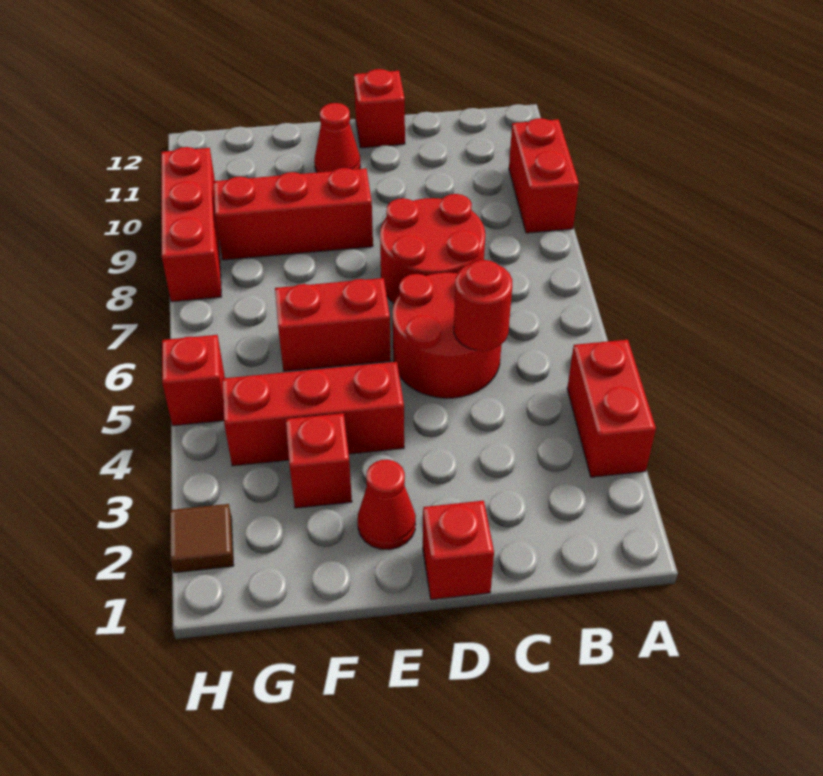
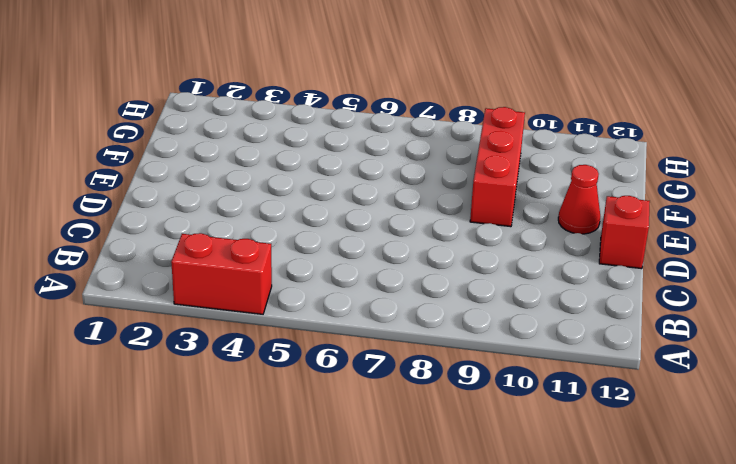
none -> red brick A9:A10 level 1
none -> red round brick C5:D6 level 1
none -> red round brick C7:D8 level 1

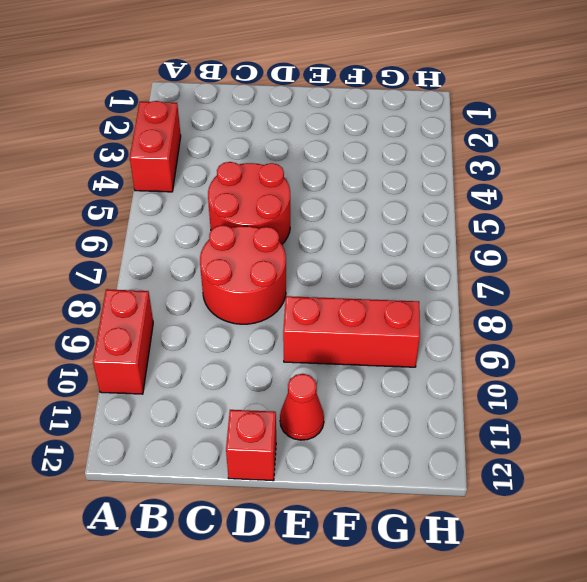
none -> red brick D1 level 1
none -> red cone E2 level 1
none -> red brick E4:G4 level 1

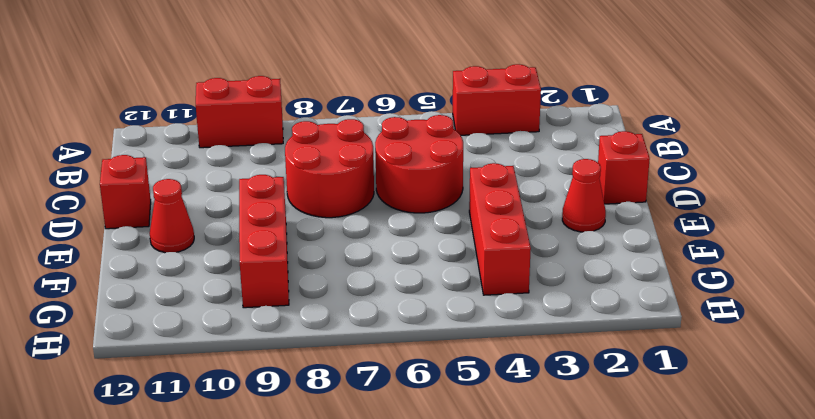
none -> red brick E6:F6 level 1
none -> red brick F3 level 1
none -> brown tile H2 level 1

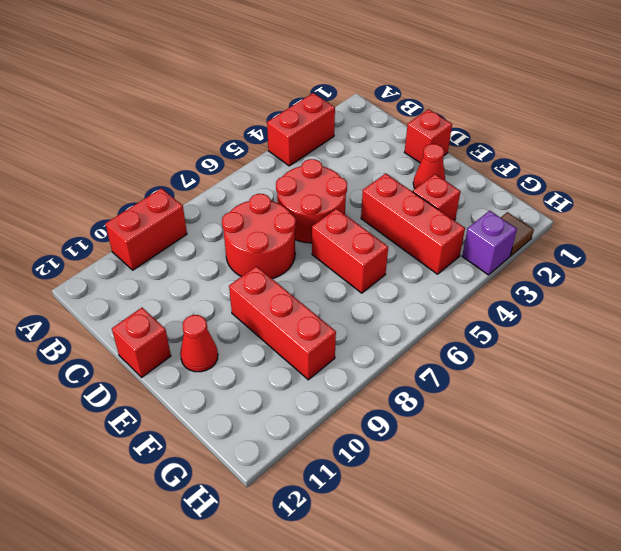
purple brick H3 level 1 -> none
none -> red brick H5 level 1
none -> red brick H8:H10 level 1
none -> red round brick C5 level 2

